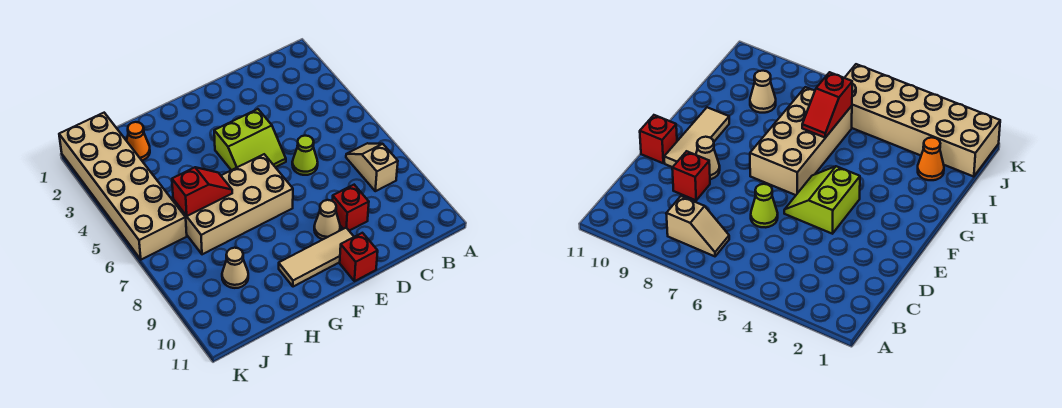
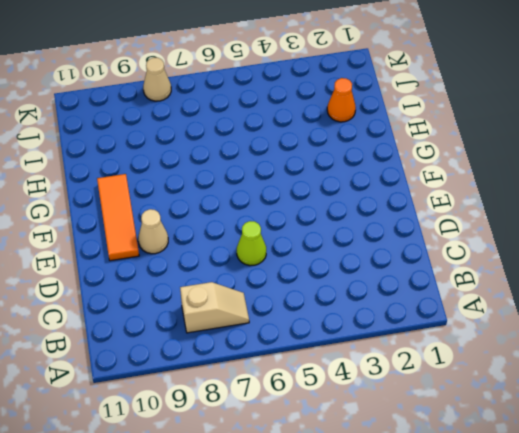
orange tile E10:G10 level 1 -> tan tile E10:G10 level 1
tan cone K8 level 1 -> tan cone I9 level 1
none -> red brick D9 level 1
none -> lime slope E4:F5 level 1 top 4
none -> red brick E11 level 1

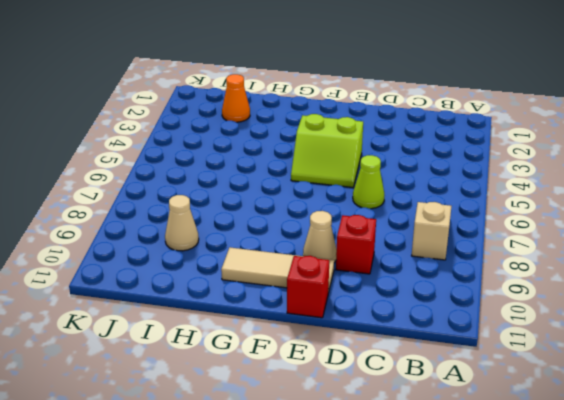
none -> tan brick F6:I7 level 1
none -> tan brick J1:K6 level 1
none -> red slope H6:I6 level 2 top I

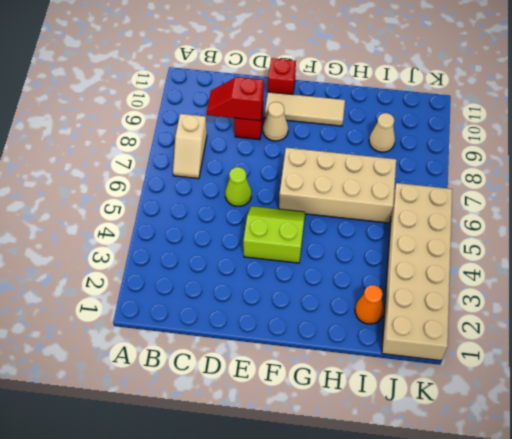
red slope C9:D9 level 2 top D -> red slope H6:I6 level 2 top I

